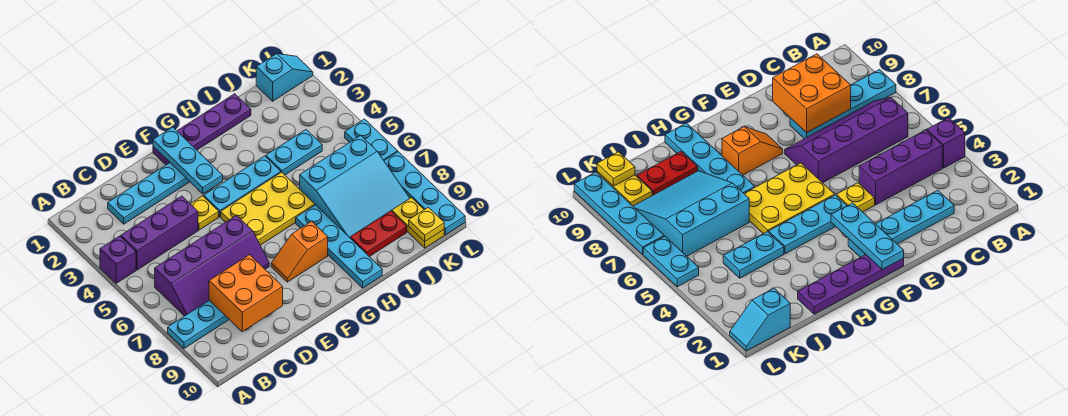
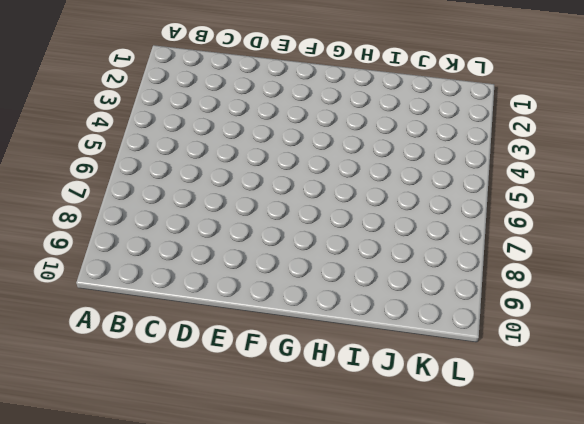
none -> purple brick A4 level 1
none -> cyan plate A8:D8 level 1
none -> purple brick B4:D4 level 1

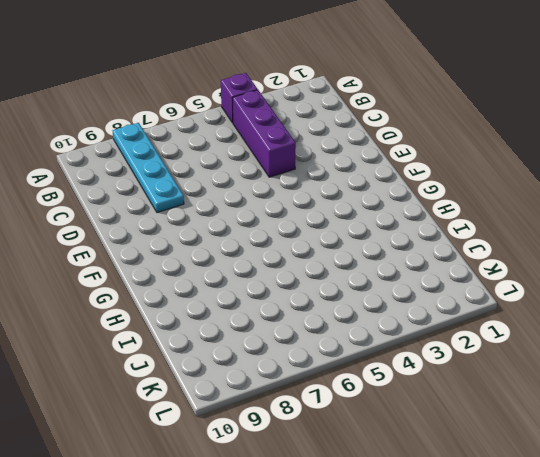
none -> purple slope B6:E7 level 1 top 6
none -> cyan plate C2:F2 level 1
none -> yellow plate E4 level 1

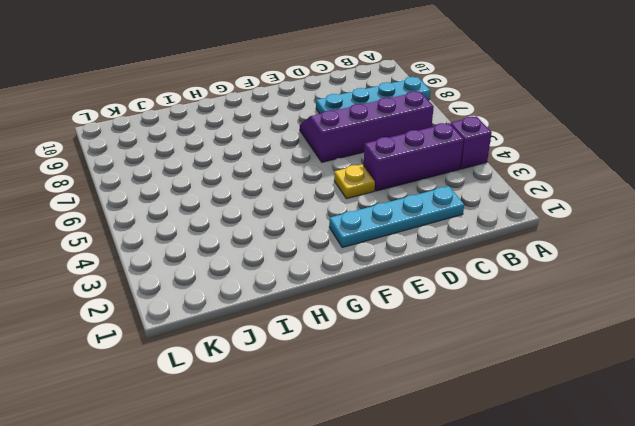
none -> purple plate F1:I1 level 1
none -> cyan plate F4:H4 level 1
none -> yellow plate F5:H6 level 1

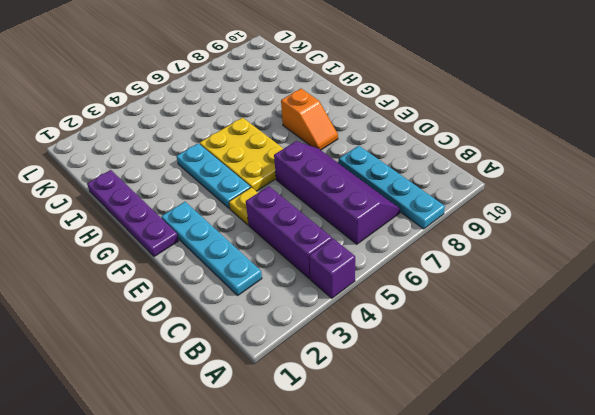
none -> cyan plate H7:H10 level 1
none -> cyan plate I4:J4 level 1
none -> cyan slope I6:K8 level 1 top 6

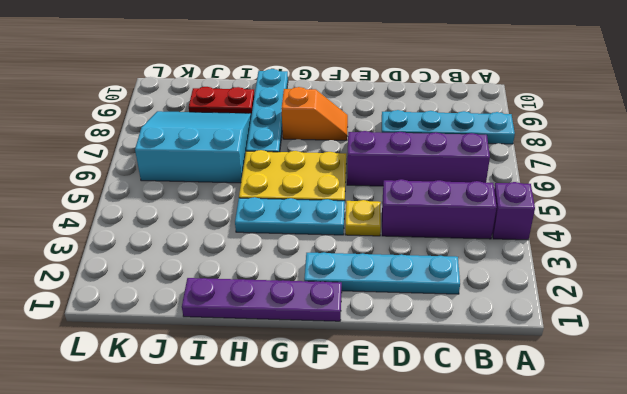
none -> cyan plate I4:J4 level 1
none -> cyan slope K1:L1 level 1 top K
none -> yellow plate K9:K10 level 1

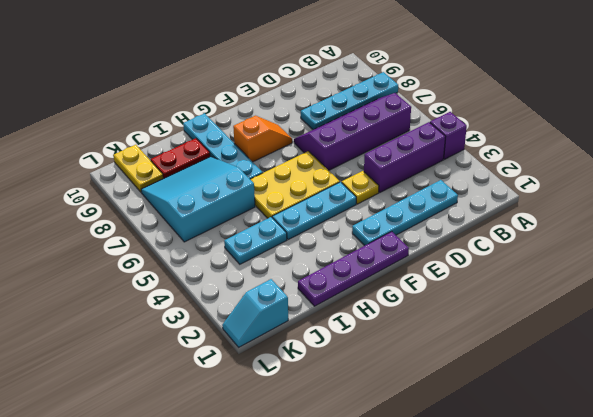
none -> cyan plate L5:L6 level 1
none -> cyan plate L7:L10 level 1
none -> orange brick C8:D9 level 2

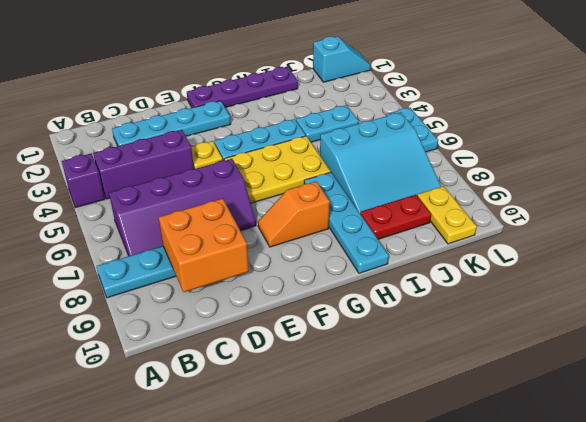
none -> cyan plate L7:L10 level 1
none -> cyan plate F1:F3 level 2
none -> yellow plate K10 level 2

